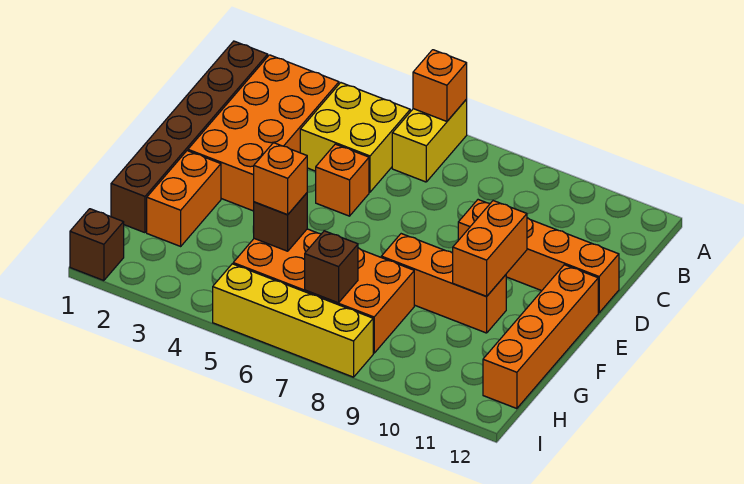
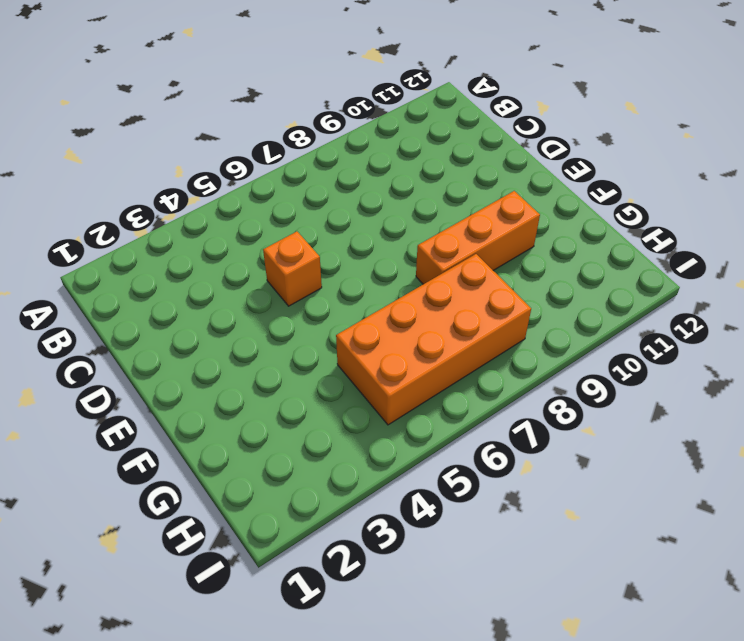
none -> yellow brick A6:B6 level 1
none -> brown brick B1:G1 level 1
none -> orange brick B2:E3 level 1

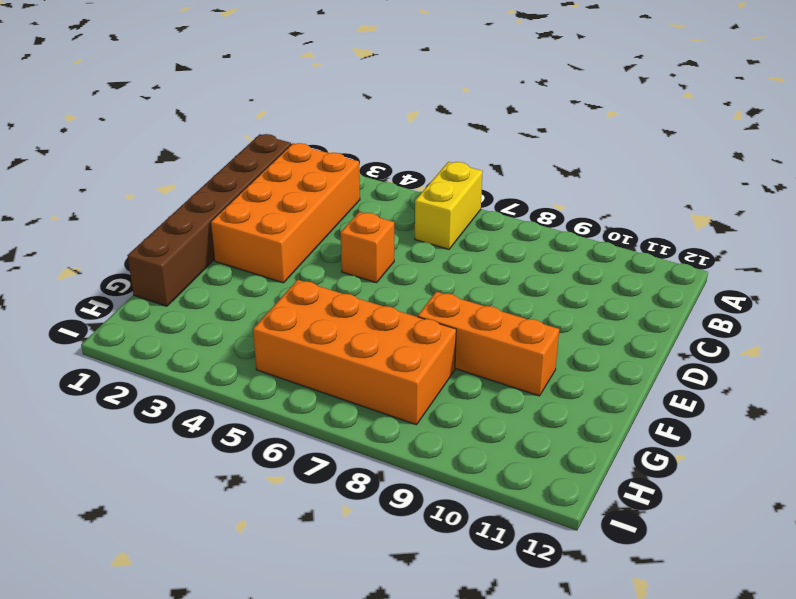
none -> yellow brick B4:C5 level 1
none -> orange brick D9:D12 level 1
none -> orange brick E12:H12 level 1

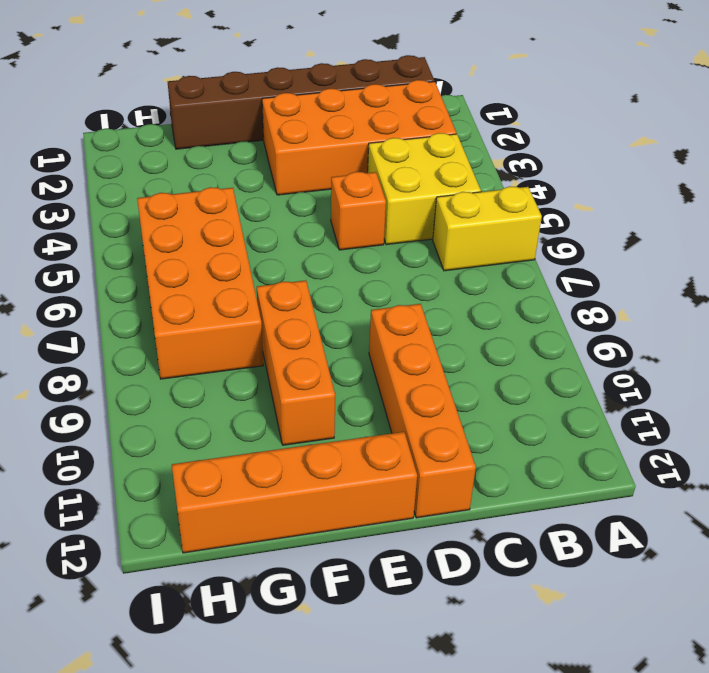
none -> orange brick F2:G2 level 1
none -> brown brick I1 level 1
none -> yellow brick I5:I8 level 1

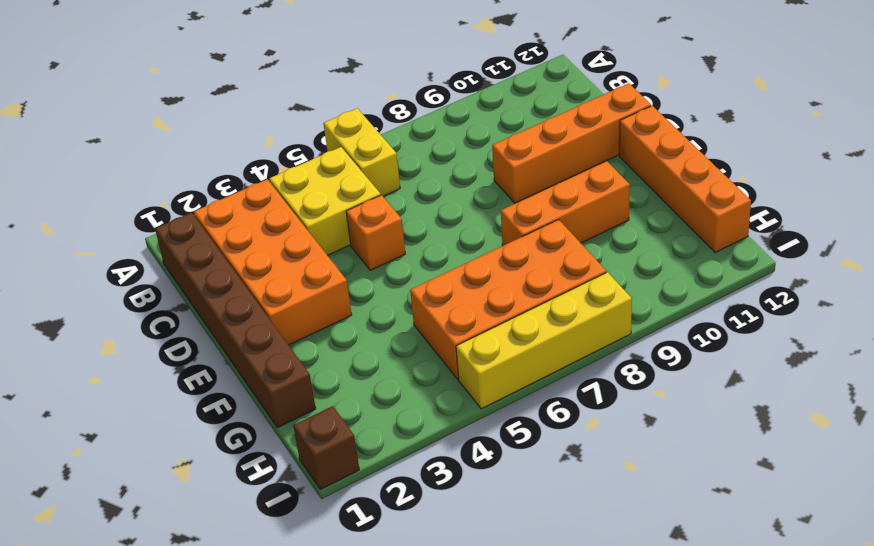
none -> orange brick F2:G2 level 1
none -> orange brick A6 level 2
none -> orange brick E10:F10 level 2

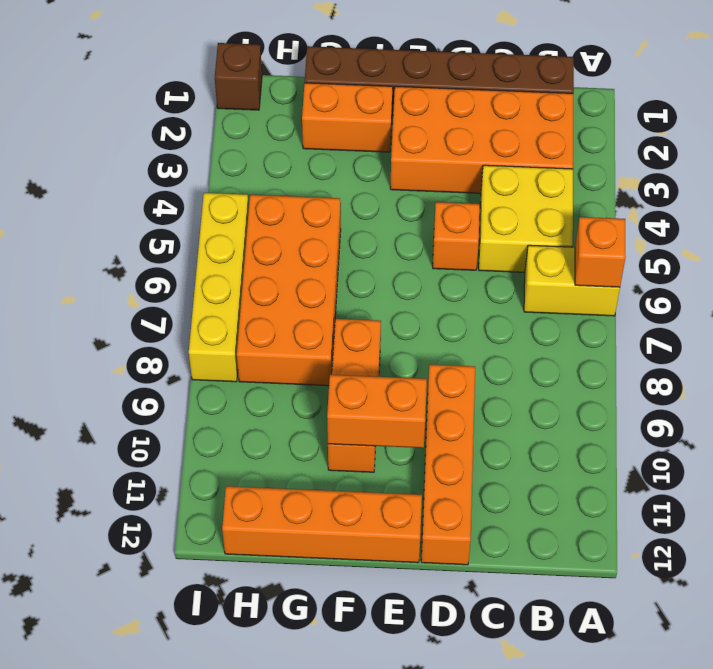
none -> brown brick G5 level 2
none -> brown brick H7 level 2
none -> orange brick G5 level 3

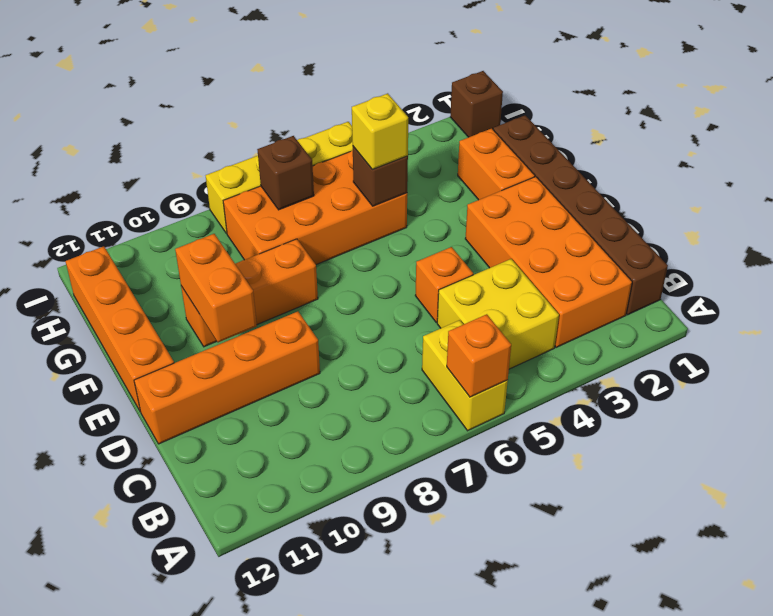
yellow brick G5 level 3 -> orange brick G5 level 3

